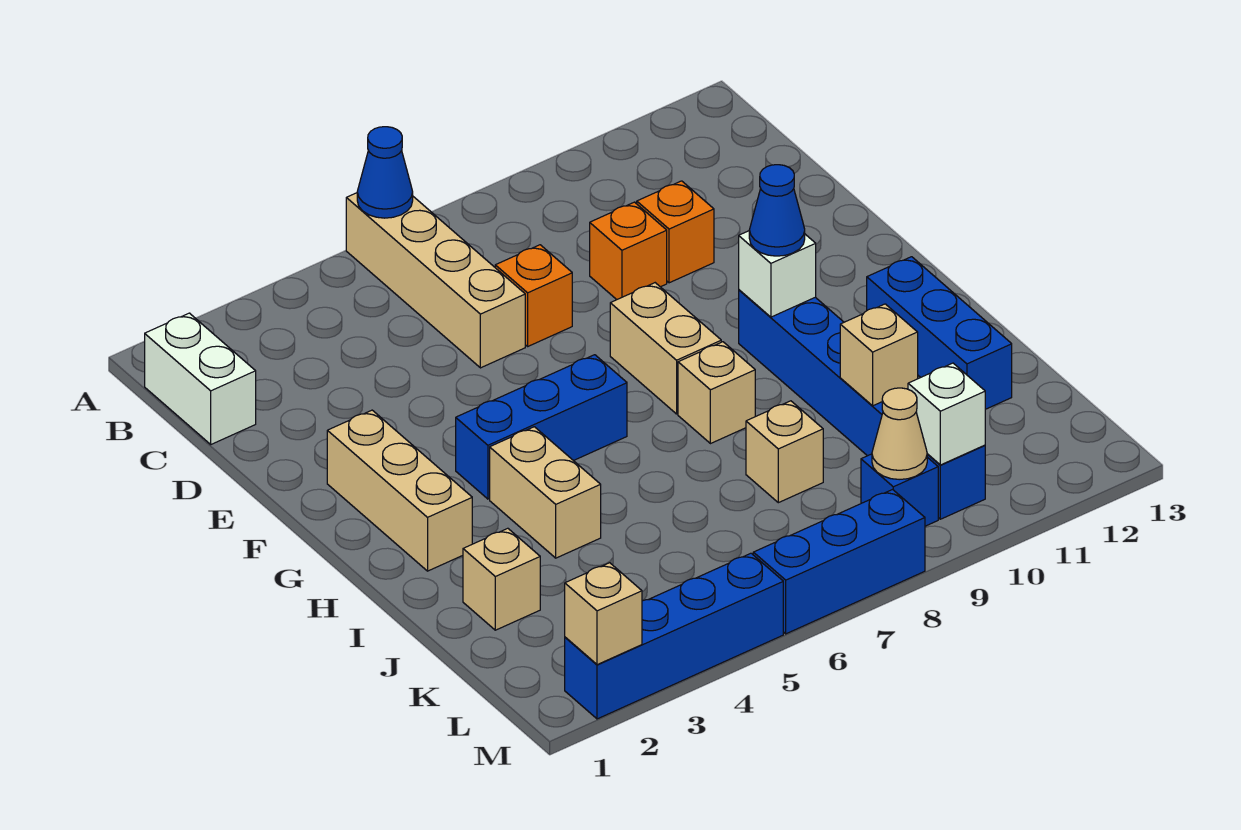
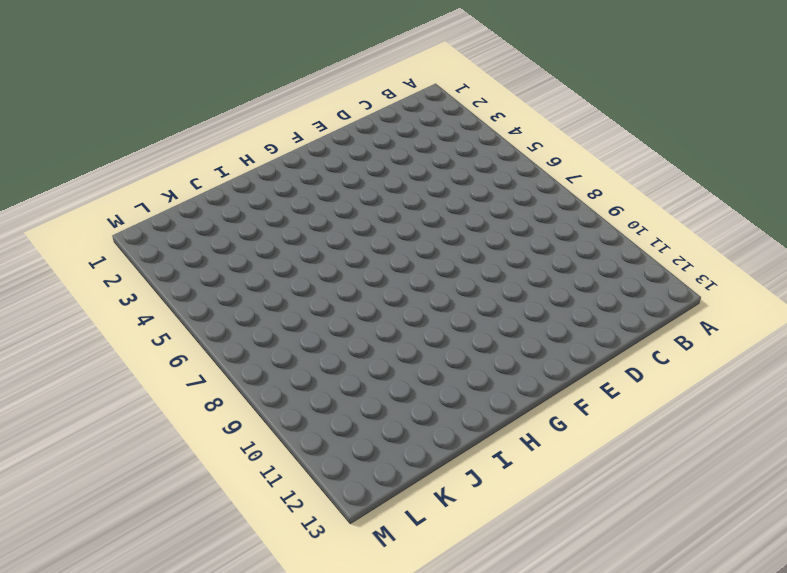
none -> tan brick A6:D6 level 1
none -> white brick B1:C1 level 1
none -> orange brick D7 level 1

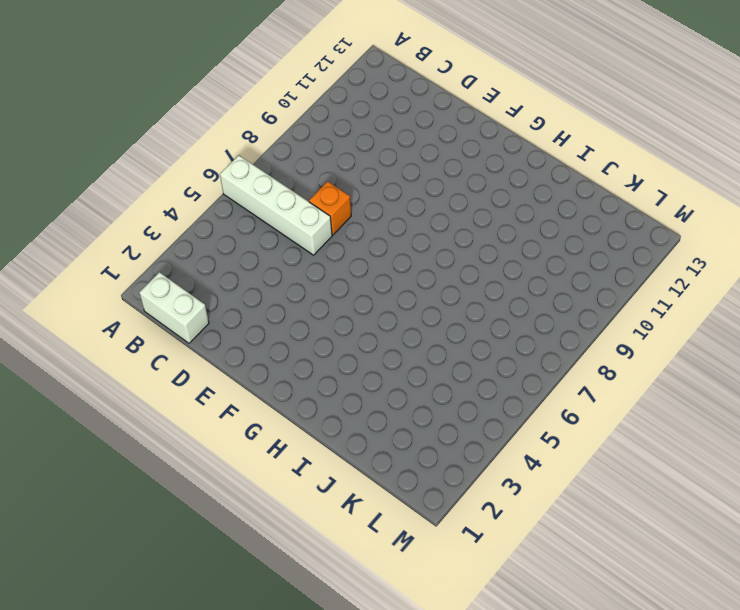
white brick A6:D6 level 1 -> tan brick A6:D6 level 1
none -> orange brick D9 level 1
none -> orange brick D10 level 1
none -> tan brick F2:H2 level 1

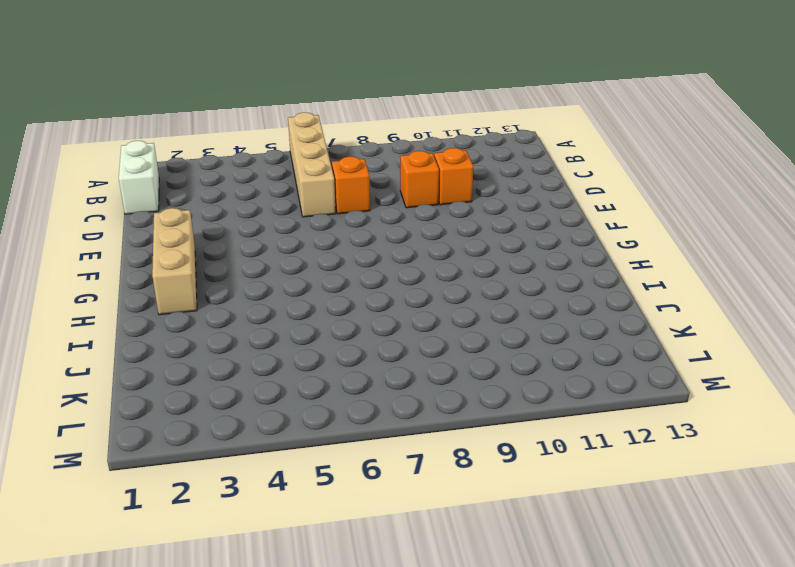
none -> tan brick F8:G8 level 1
none -> blue brick G4:G6 level 1
none -> blue brick G10:L10 level 1

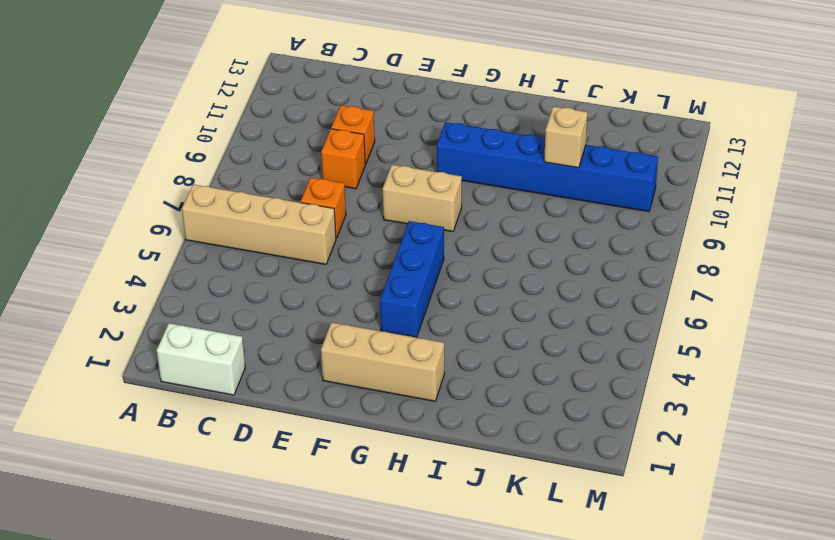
none -> tan brick H4:I4 level 1
none -> tan brick H8 level 1
none -> blue brick H12:J12 level 1

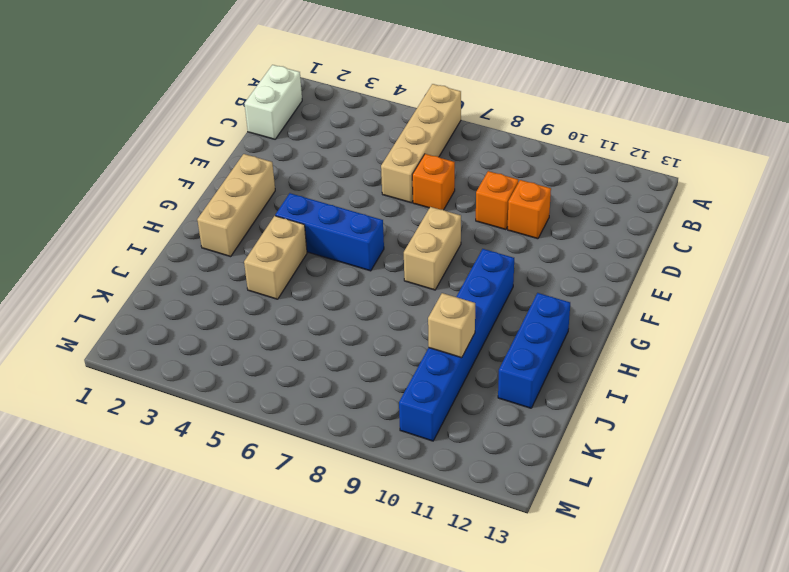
none -> tan brick H8 level 1
none -> tan brick J2 level 1
none -> tan brick J8 level 1

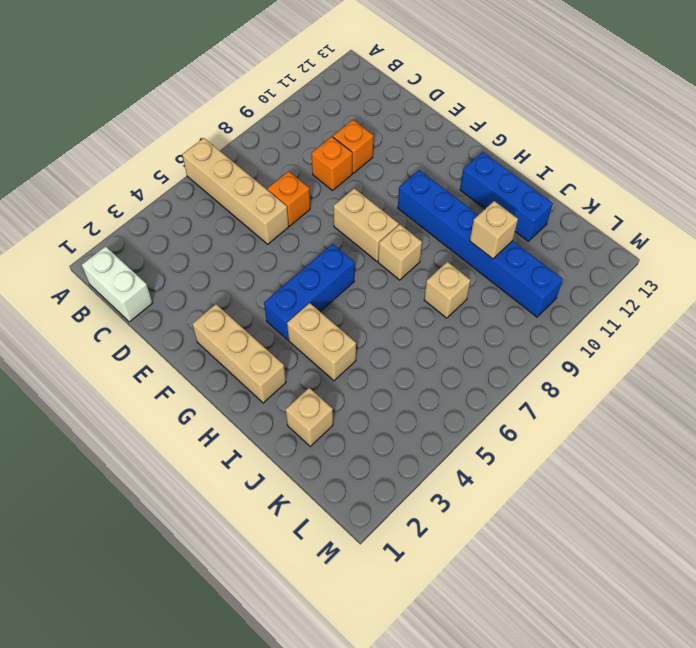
none -> blue brick L9 level 1
none -> blue brick M2:M5 level 1
none -> blue brick M6:M8 level 1

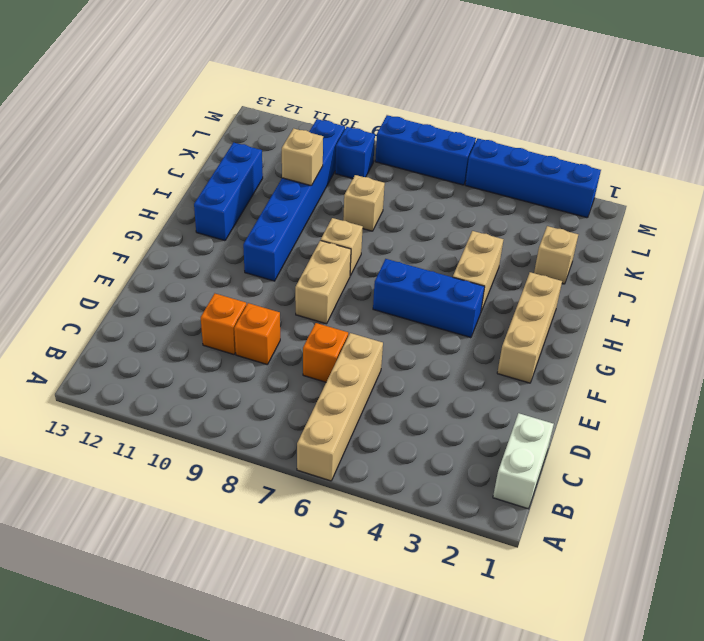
none -> blue cone A6 level 2
none -> white brick G10 level 2
none -> tan cone L9 level 2

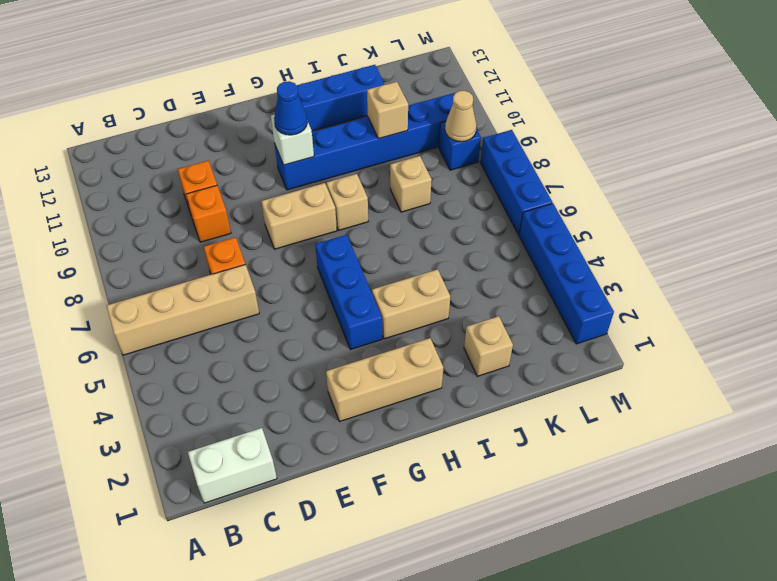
none -> blue cone A6 level 2
none -> white brick L10 level 2
none -> tan brick M2 level 2

